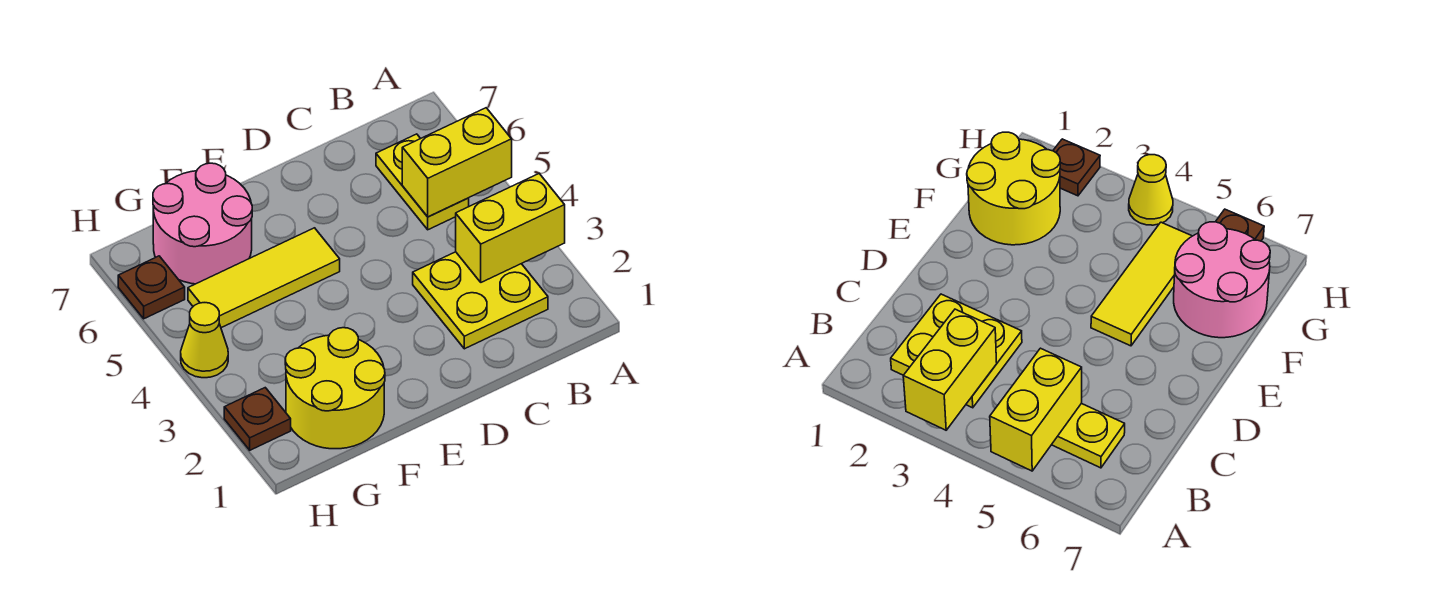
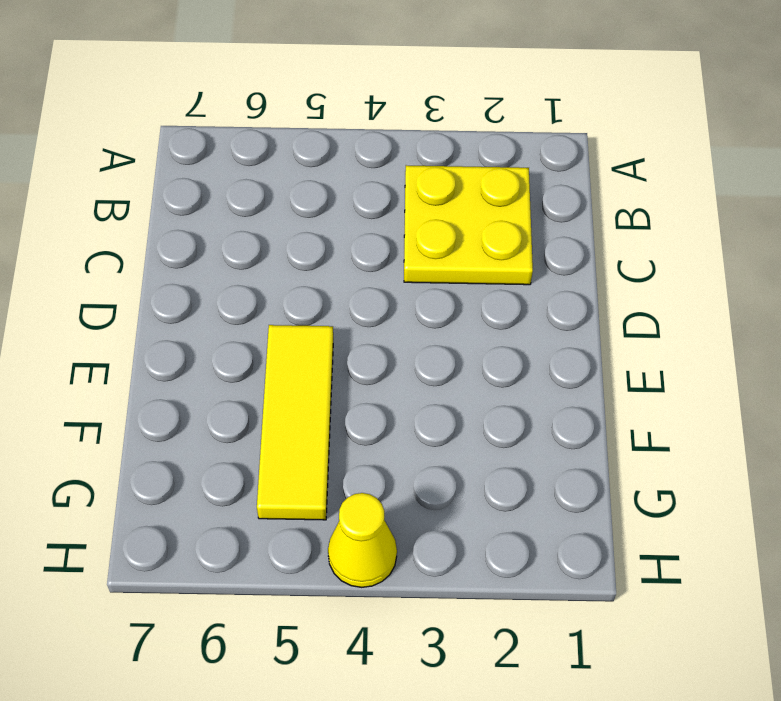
none -> yellow plate B5:B6 level 1
none -> yellow round brick F1:G2 level 1

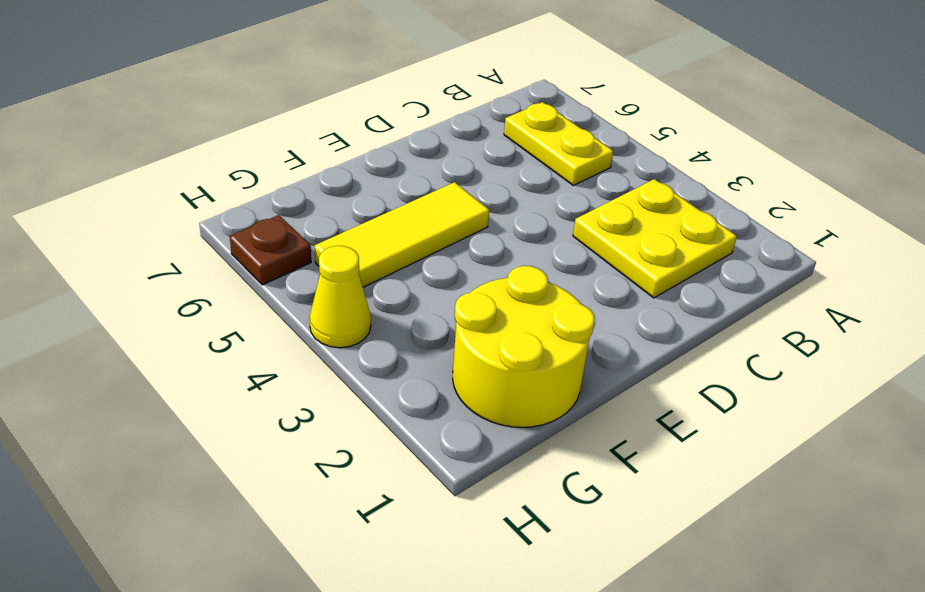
none -> pink round brick F6:G7 level 1
none -> brown plate H2 level 1

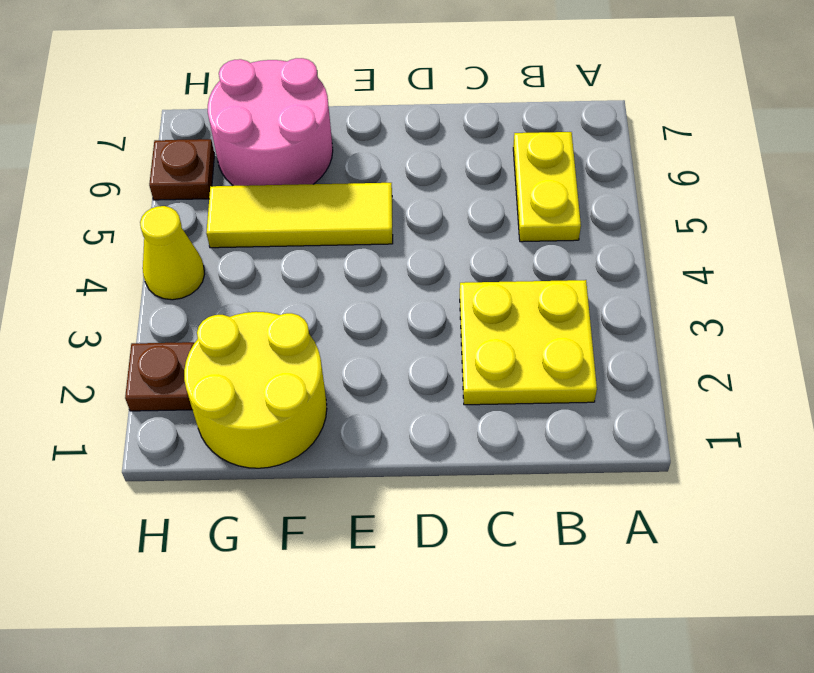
none -> yellow brick A3:B3 level 2
none -> yellow brick A5:B5 level 2

